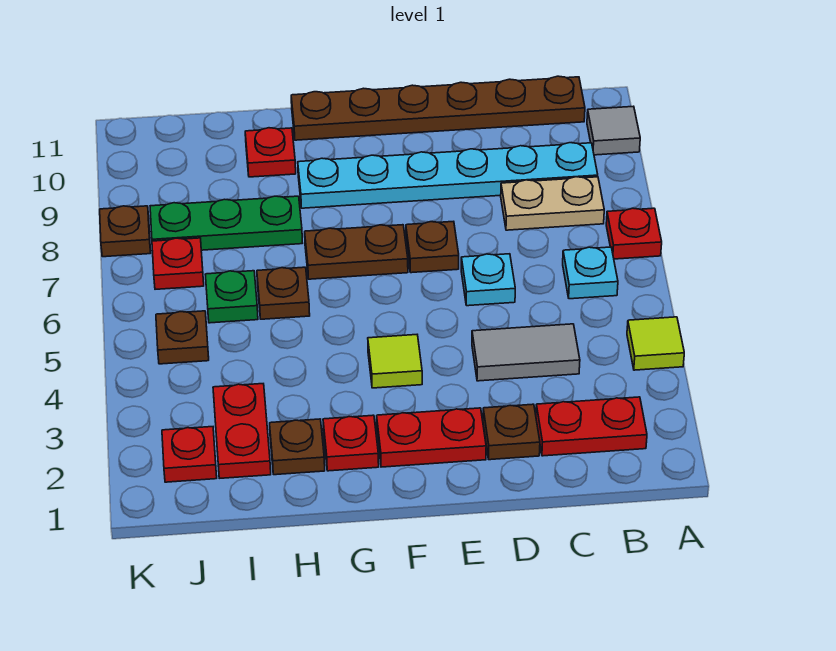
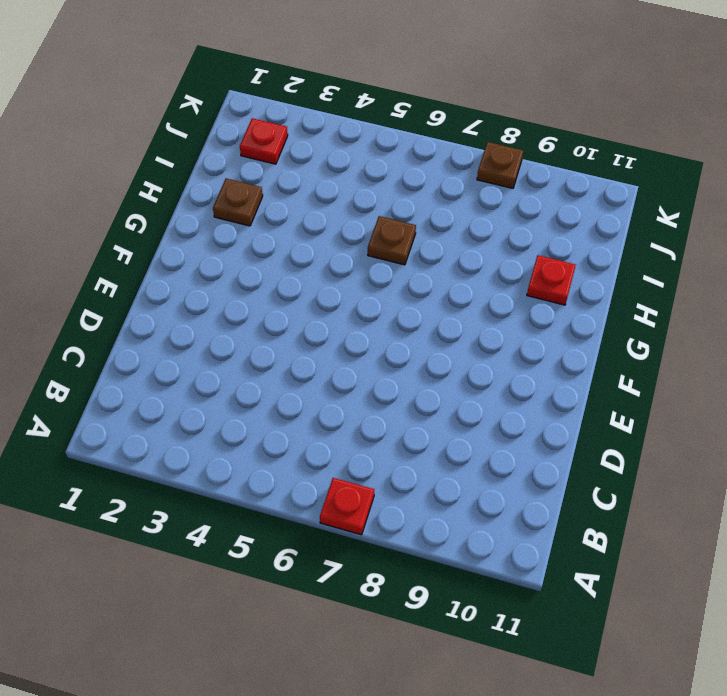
none -> lime tile A4 level 1
none -> grey tile A10 level 1
none -> red plate B2:C2 level 1

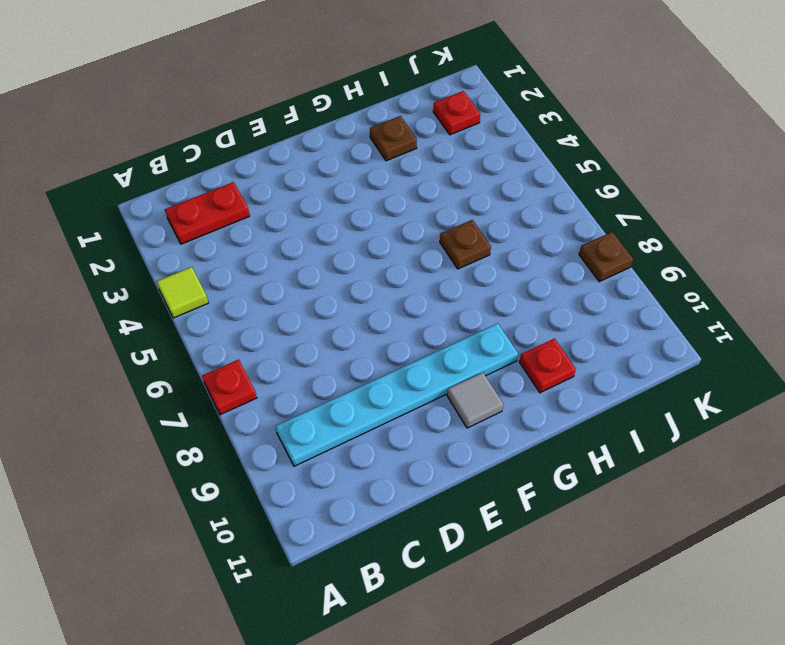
grey tile F10 level 1 -> grey tile A10 level 1
none -> cyan plate B6 level 1
none -> tan plate B8:C8 level 1
none -> brown plate B11:G11 level 1

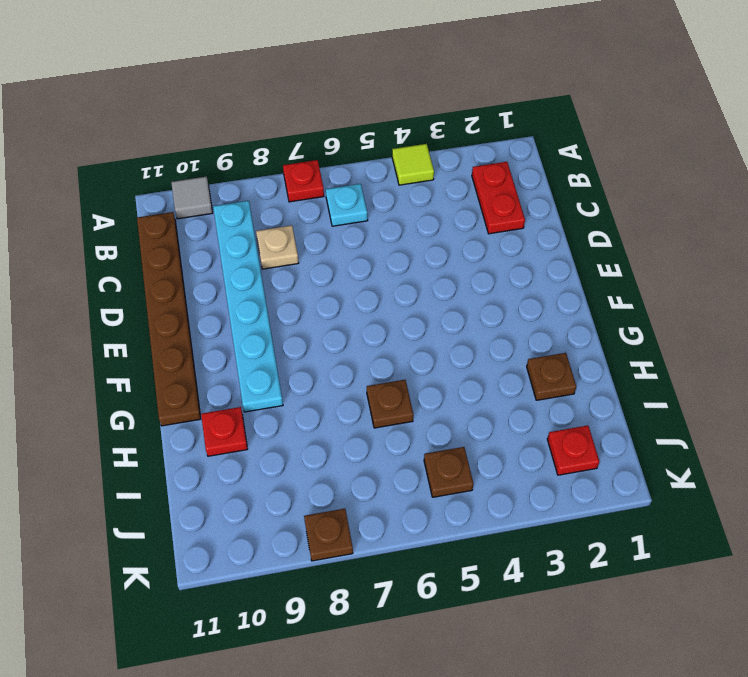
tan plate C8 level 1 -> tan plate B8:C8 level 1
none -> grey tile C4:D4 level 1
none -> brown plate D2 level 1
none -> cyan plate D6 level 1

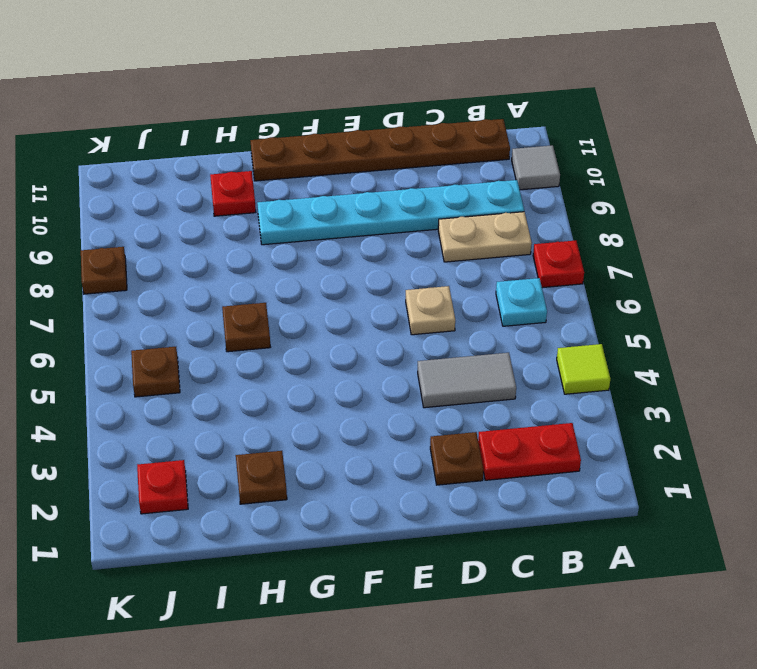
tan plate D6 level 1 -> cyan plate D6 level 1
none -> red plate E2:F2 level 1
none -> brown plate E7 level 1
none -> lime tile F4 level 1

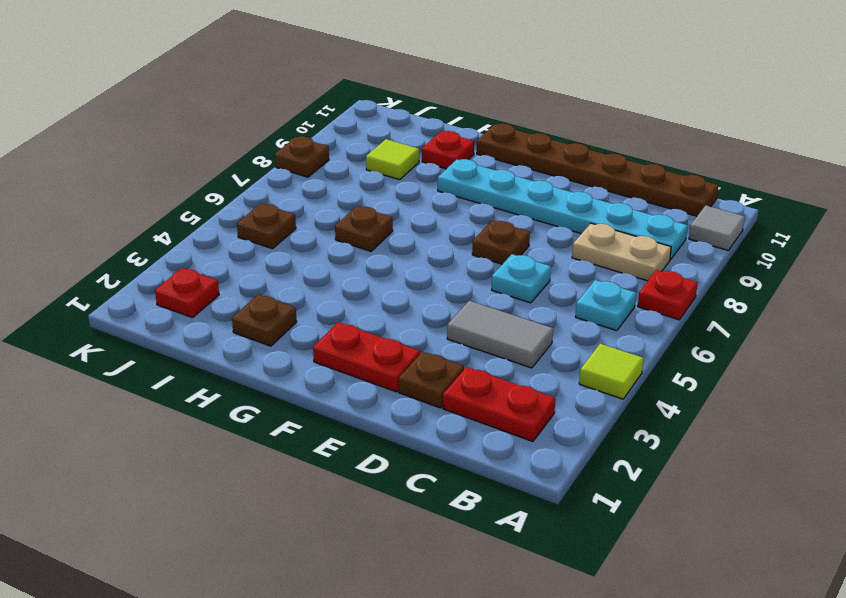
lime tile I9 level 1 -> lime tile F4 level 1
none -> brown plate F7:G7 level 1
none -> red plate G2 level 1
none -> green plate H8:J8 level 1

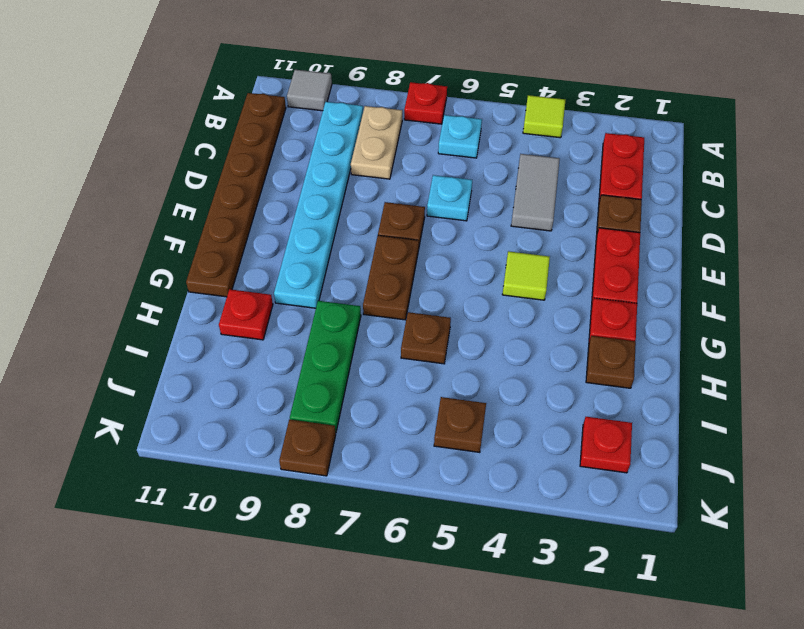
none -> red plate I2:I3 level 1
none -> green plate I6 level 1
none -> red plate J7 level 1

